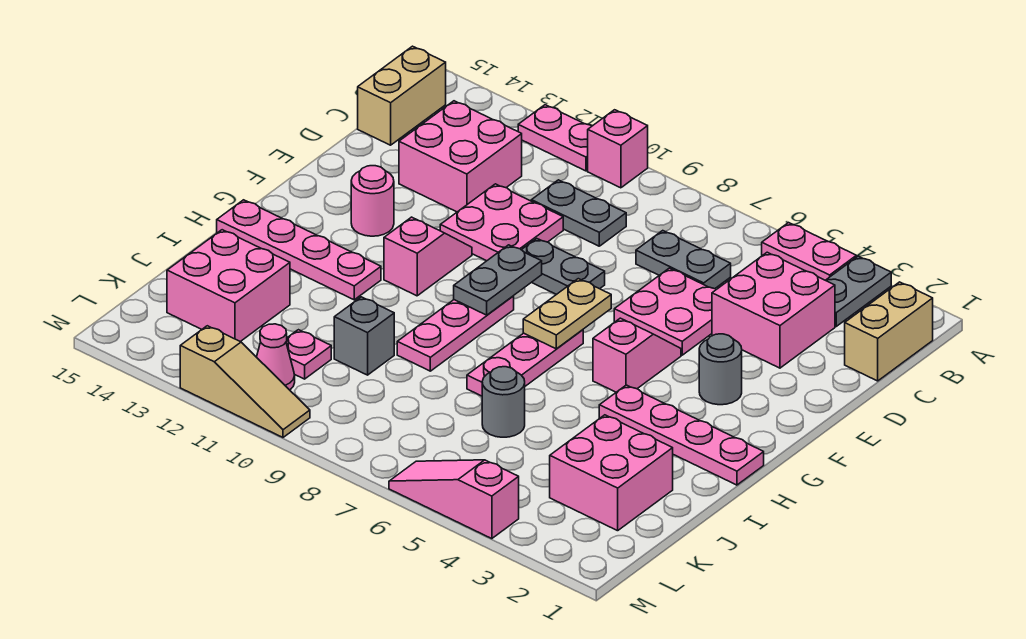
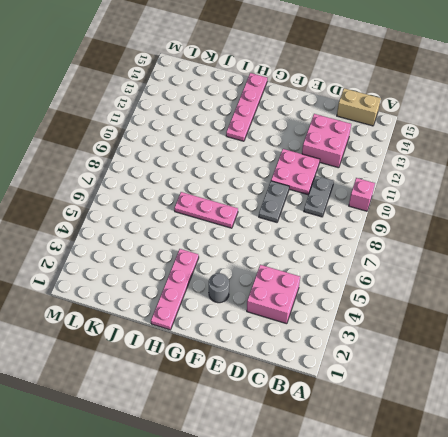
none -> grey plate A3:B3 level 1
none -> pink plate A4:A5 level 1
none -> pink plate A11:A12 level 1
none -> tan brick B1:C1 level 1

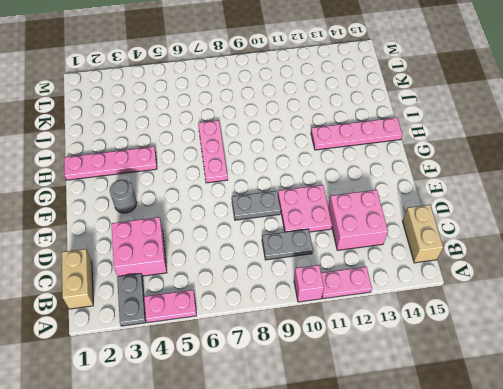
none -> grey plate C6:C7 level 1
none -> pink plate D5:E6 level 1
none -> pink slope F5:G5 level 1 top G
none -> pink slope F11:G11 level 1 top G

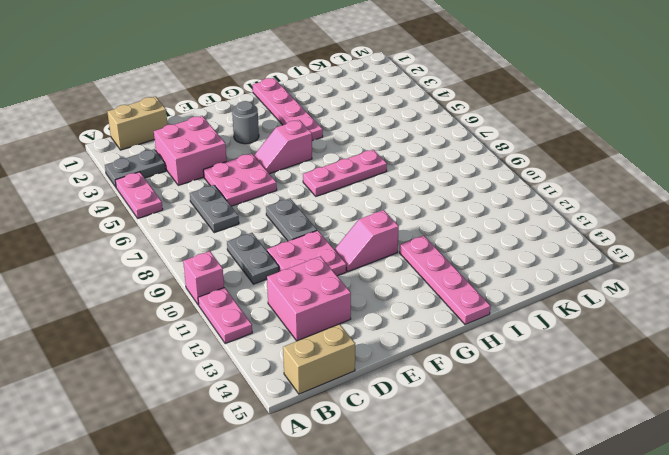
none -> pink round brick F13 level 1
none -> pink plate G9:I9 level 1
none -> pink brick J2:K3 level 1
none -> grey round brick J6 level 1

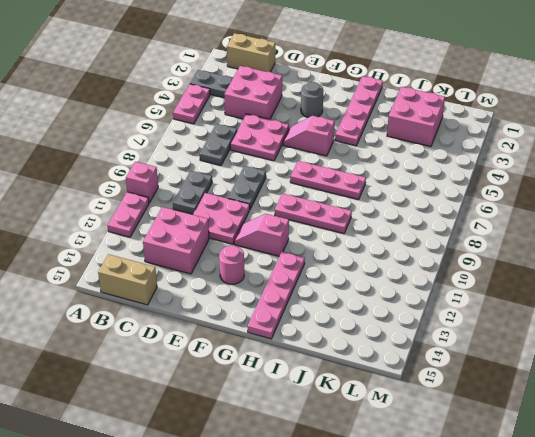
none -> grey round brick J6 level 1
none -> grey brick J10 level 1
none -> pink brick J13:K14 level 1
none -> pink plate K11 level 1

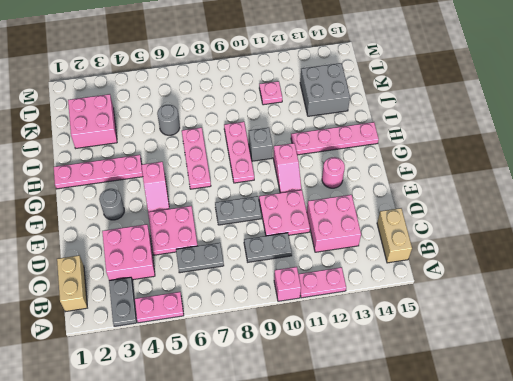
grey brick H10 level 1 -> grey brick J10 level 1
grey brick J13:K14 level 1 -> pink brick J13:K14 level 1
none -> pink cone L11 level 1
none -> pink slope M4:M6 level 1 top 4
none -> tan slope M10:M12 level 1 top 12
none -> tan plate F7:G7 level 2

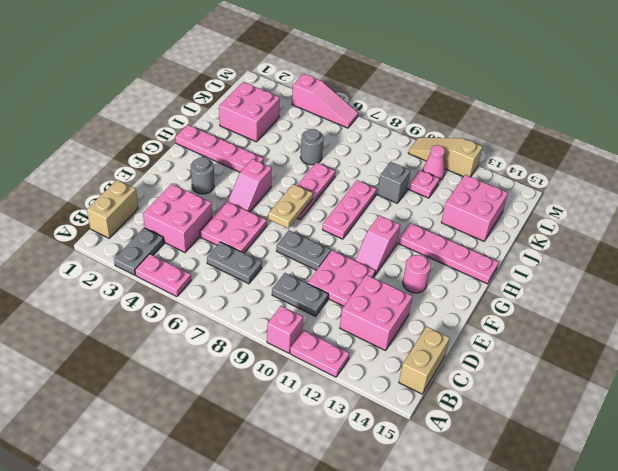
none -> grey plate F9:G9 level 2

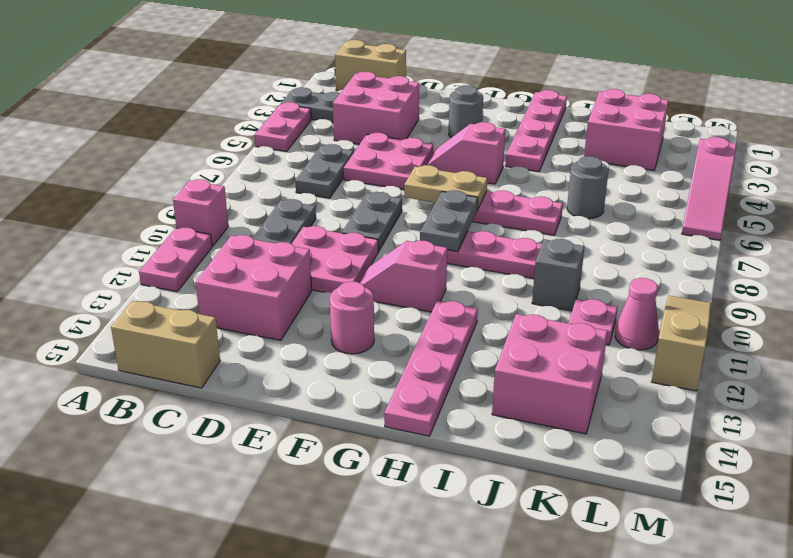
grey plate G8:G9 level 2 -> grey plate F9:G9 level 2

